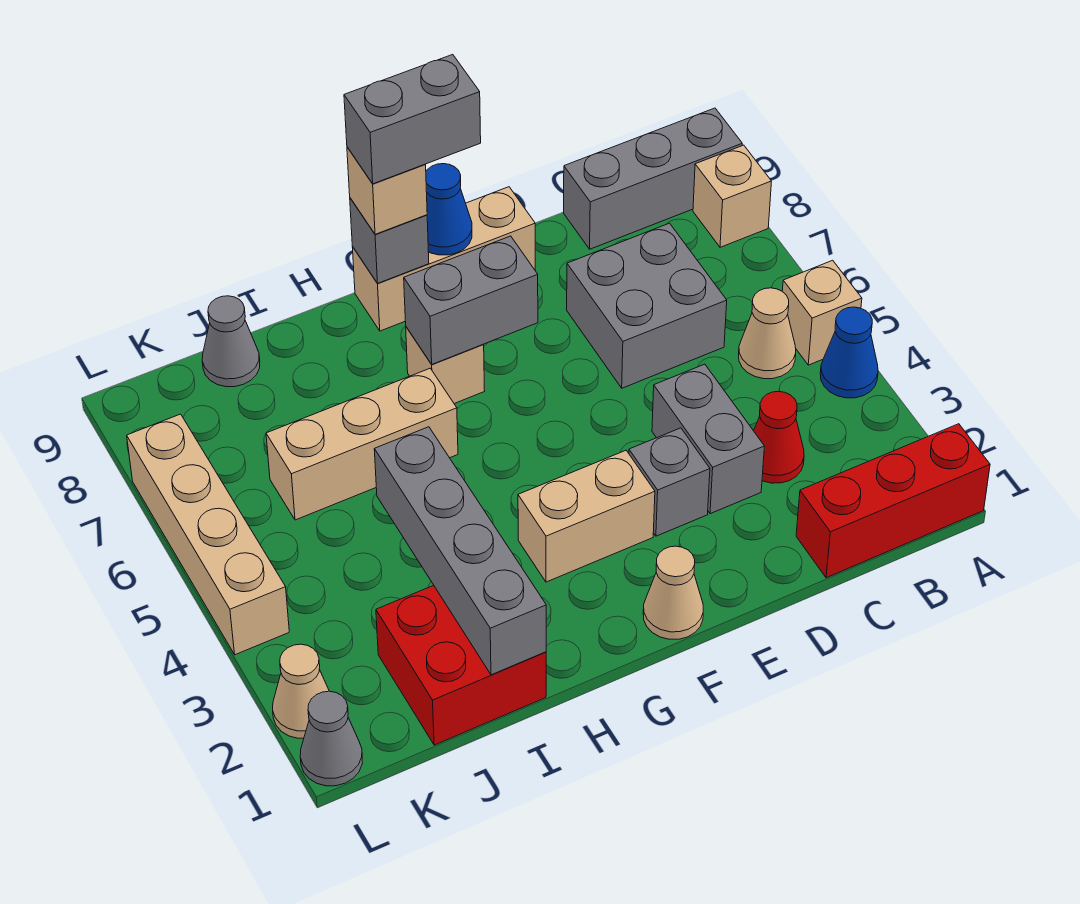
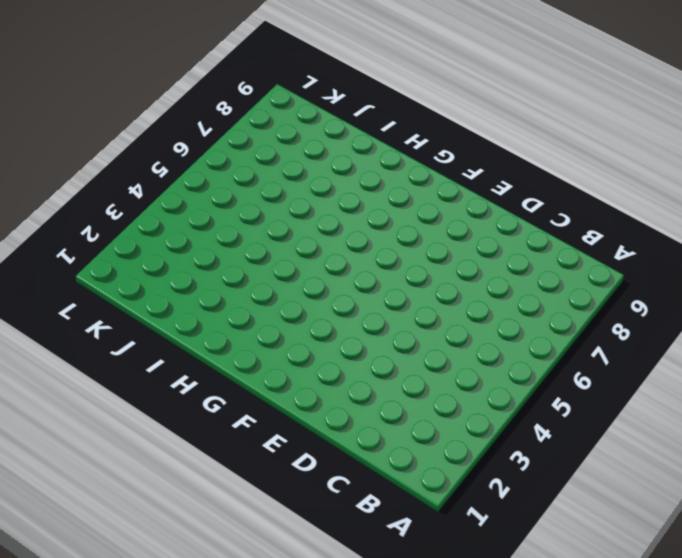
none -> red brick A1:C1 level 1
none -> blue cone A4 level 1
none -> tan brick A5 level 1

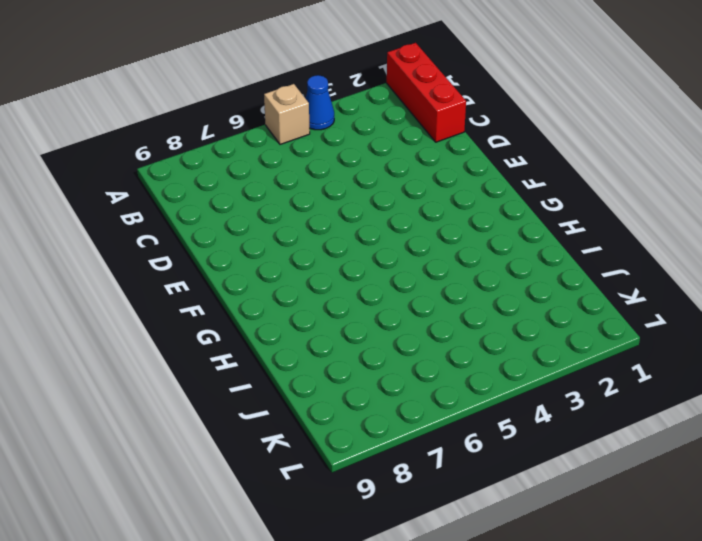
none -> tan brick A8 level 1
none -> grey brick A9:C9 level 1
none -> tan cone B5 level 1

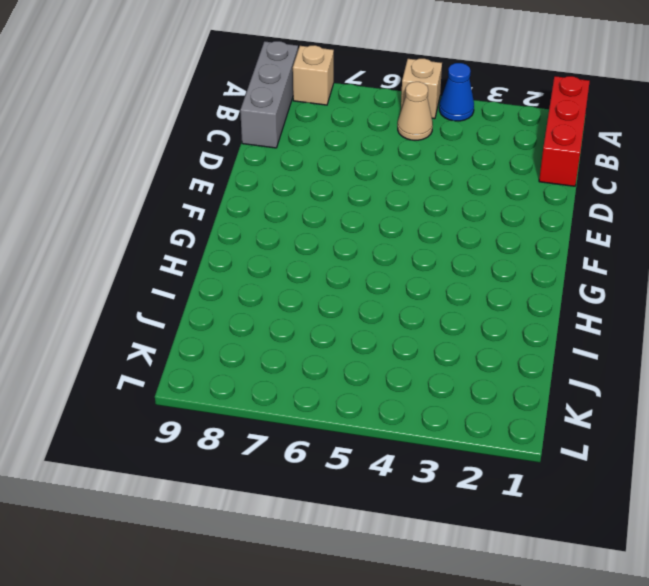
none -> red cone C3 level 1
none -> grey brick C6:D7 level 1
none -> grey brick D3:D4 level 1

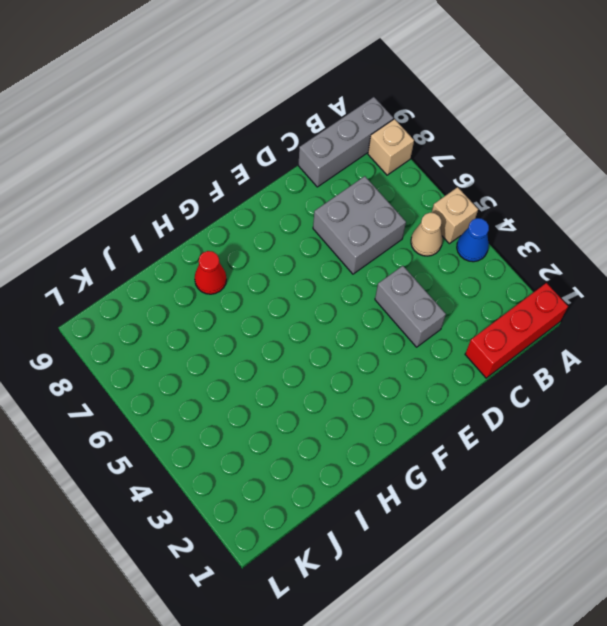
red cone H8 level 1 -> red cone C3 level 1
none -> grey brick E3 level 1
none -> tan brick E9:G9 level 1
none -> tan cone F1 level 1

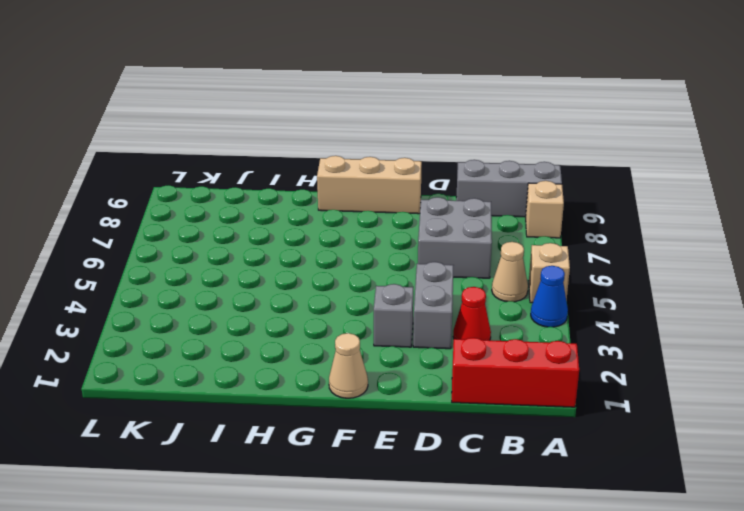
none -> tan brick F3:G3 level 1
none -> tan brick G7 level 1
none -> tan brick H6:J6 level 1

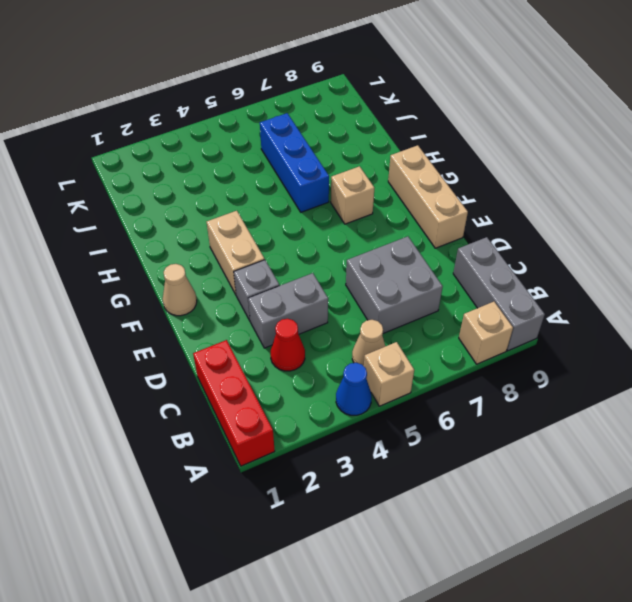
blue brick H6:J6 level 1 -> tan brick H6:J6 level 1
none -> red brick I1:J2 level 1
none -> grey cone J9 level 1
none -> grey cone L1 level 1

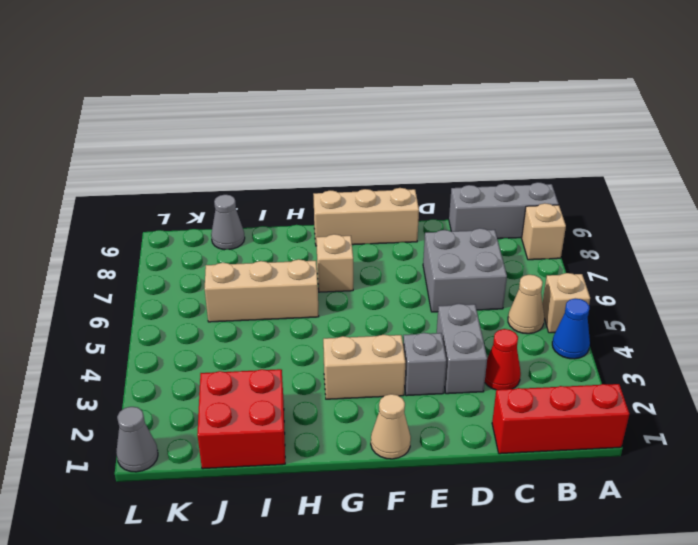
none -> tan cone L2 level 1
none -> tan brick L4:L7 level 1
none -> grey brick F7:G7 level 2

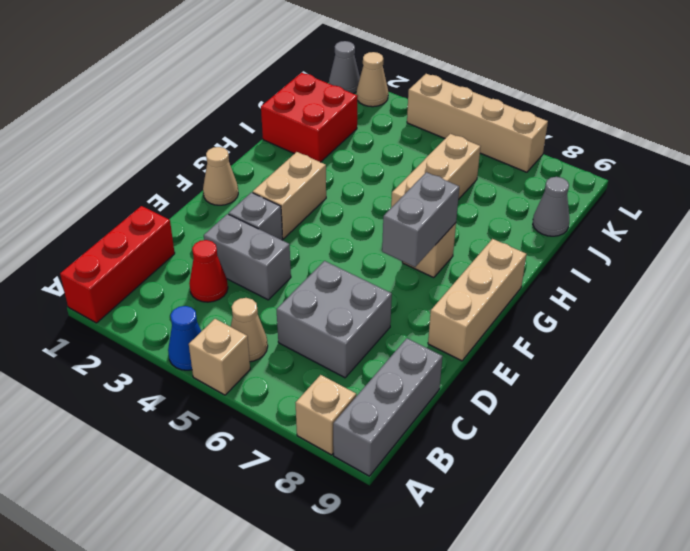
none -> blue cone F9 level 2
none -> grey brick G9 level 2
none -> grey brick I1:I4 level 2

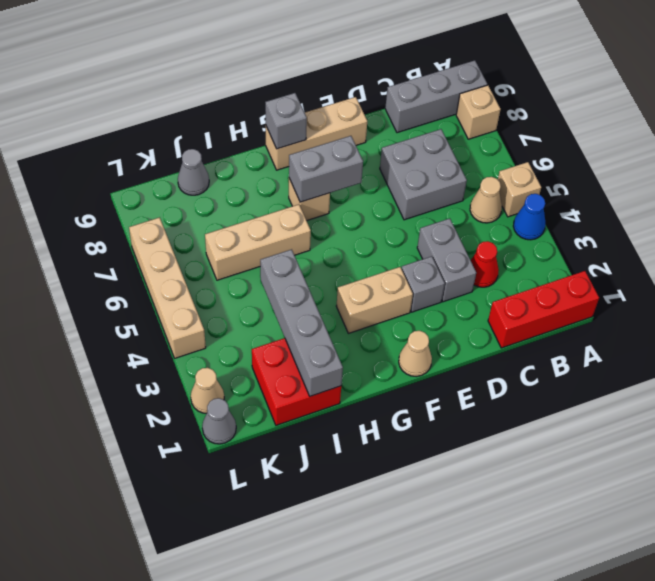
none -> blue cone F9 level 2
none -> tan brick G9 level 3
none -> grey brick F9:G9 level 4

